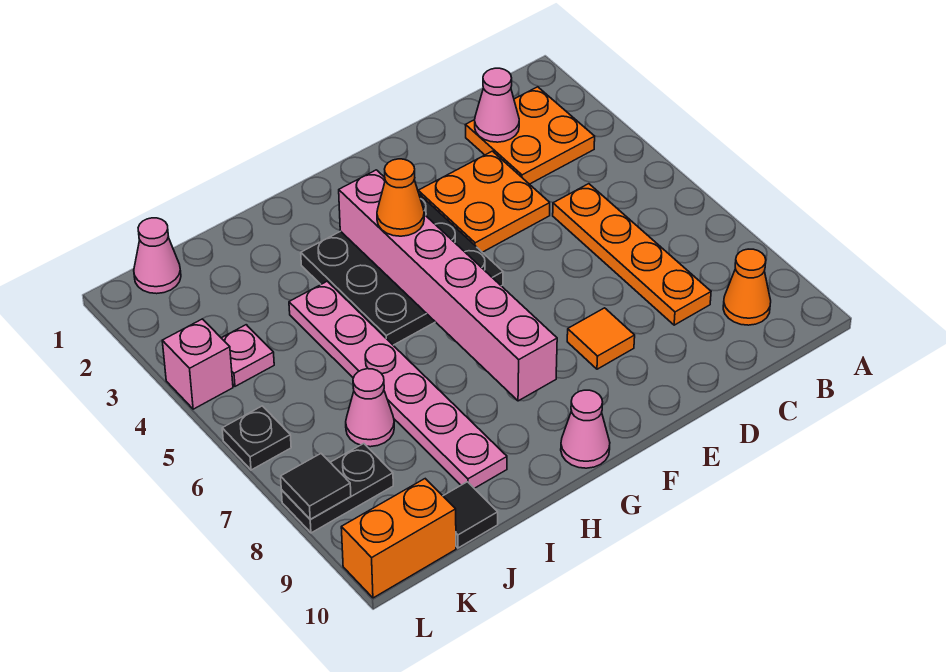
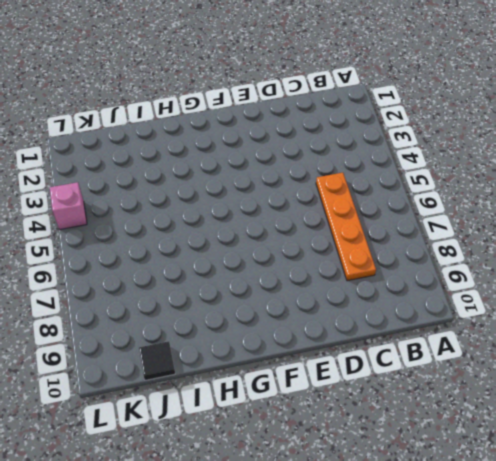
none -> orange plate B2:C3 level 1
none -> orange cone B9 level 1
none -> orange plate D3:E4 level 1

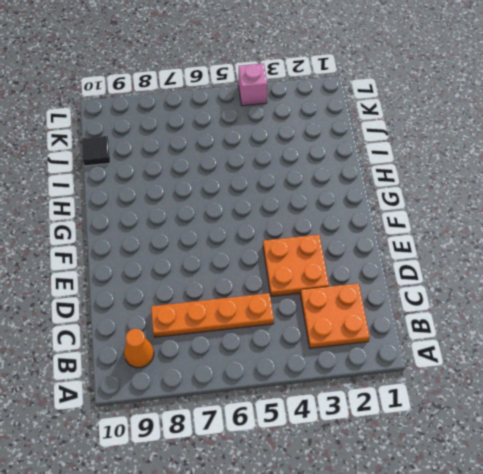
none -> orange tile E8 level 1
none -> black plate F3:H5 level 1
none -> pink cone G10 level 1

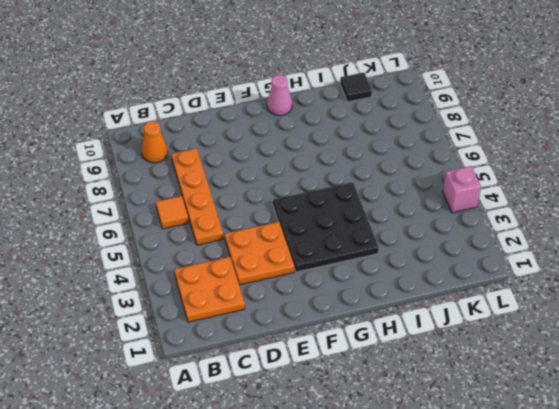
orange tile B6 level 1 -> orange tile E8 level 1
none -> pink plate I4:I9 level 1
none -> pink cone J7 level 1
none -> pink cone K1 level 1

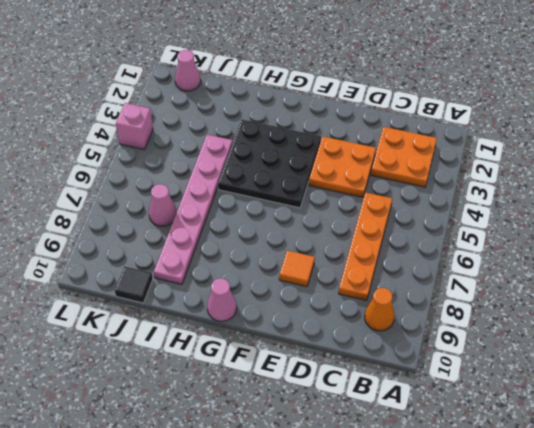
none -> pink plate K4 level 1
none -> black plate K8:L8 level 1
none -> orange brick K10:L10 level 1

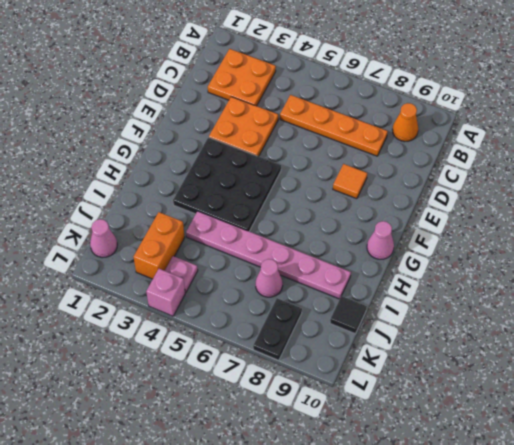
orange brick J3:K3 level 1 -> orange brick K10:L10 level 1
none -> black plate L6 level 1
none -> pink cone C2 level 2
none -> pink brick G3:G8 level 2

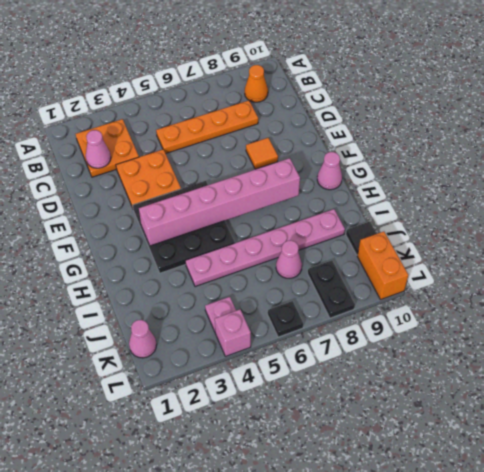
none -> black tile L8 level 2
none -> orange cone G4 level 3

